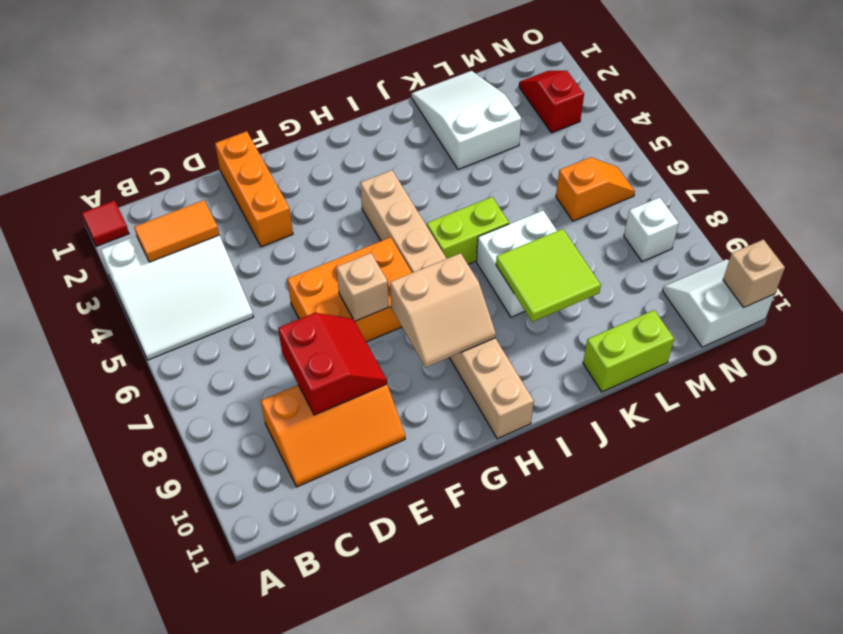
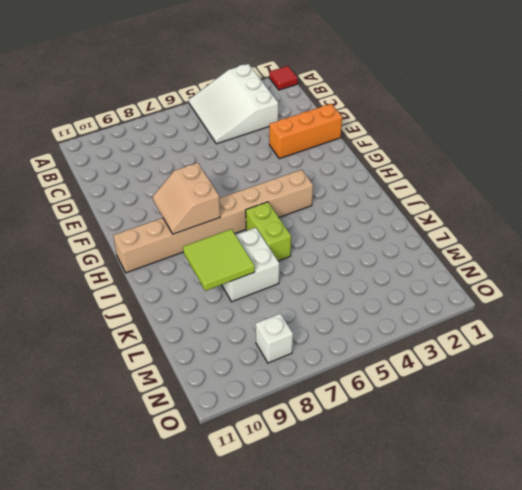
none -> orange slope C9:E10 level 1 top 9
none -> orange brick E6:G7 level 1
none -> white slope K1:L3 level 1 top 3

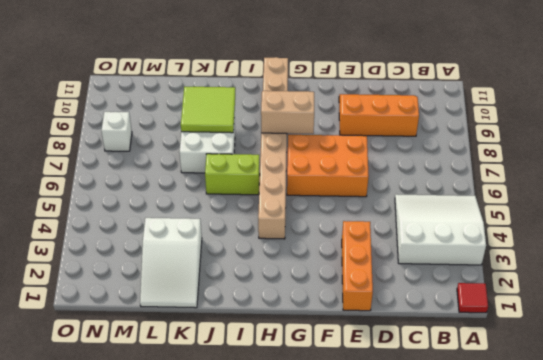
none -> lime brick K11:L11 level 1
none -> orange slope M6:N6 level 1 top M
none -> red slope N2:N3 level 1 top 3

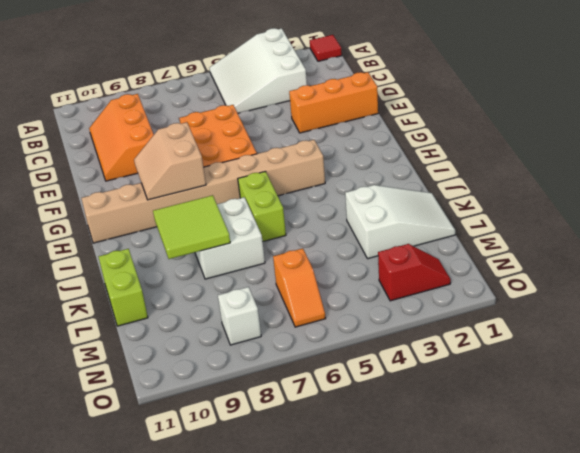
none -> white slope N10:O11 level 1 top 11
none -> orange tile B3:C3 level 2
none -> red slope D8:E9 level 2 top D

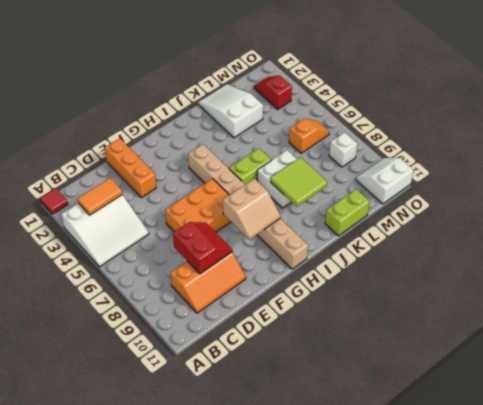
none -> tan brick F7 level 2
none -> tan brick O11 level 2

